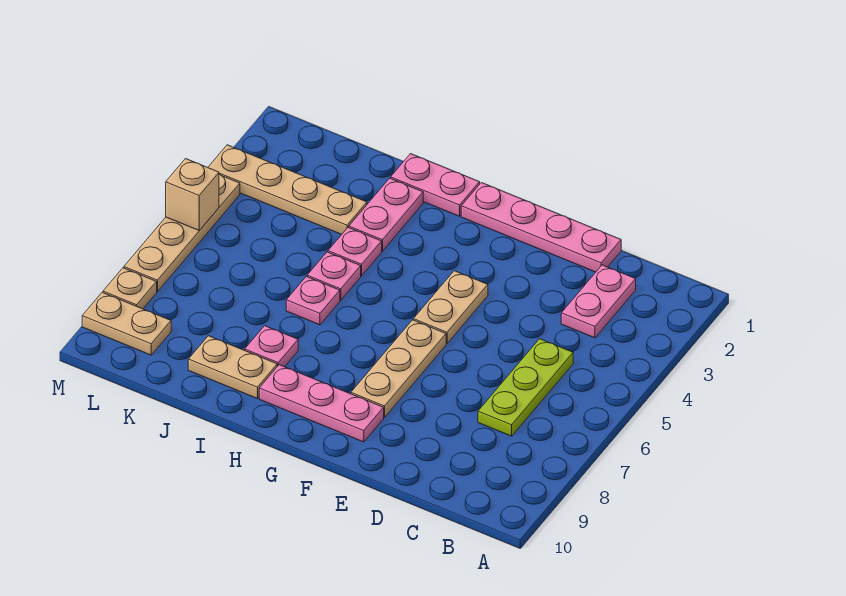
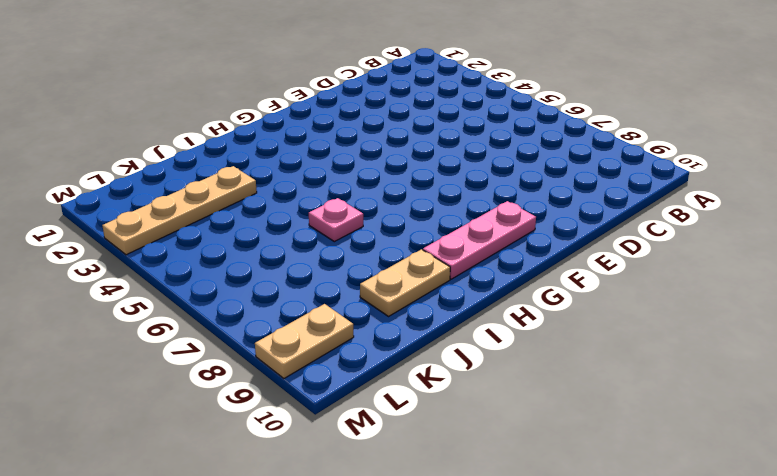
none -> pink plate C2:C3 level 1
none -> lime plate C5:C7 level 1
none -> pink plate D1:G1 level 1

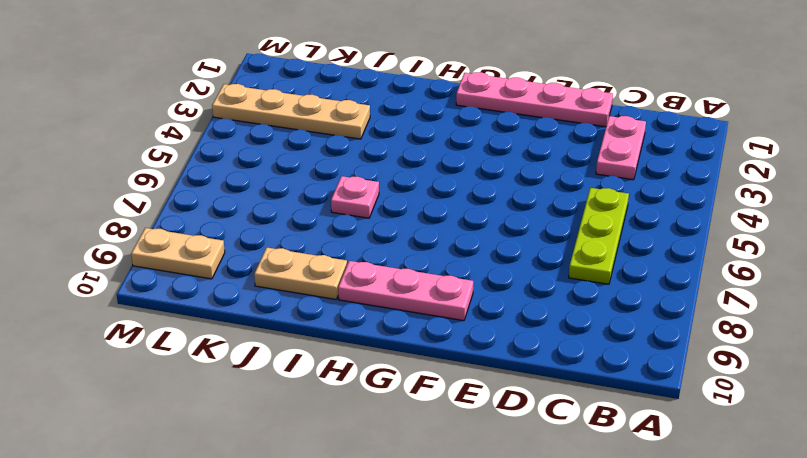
none -> tan plate F4:F5 level 1
none -> tan plate F6:F8 level 1
none -> pink plate H1:I1 level 1

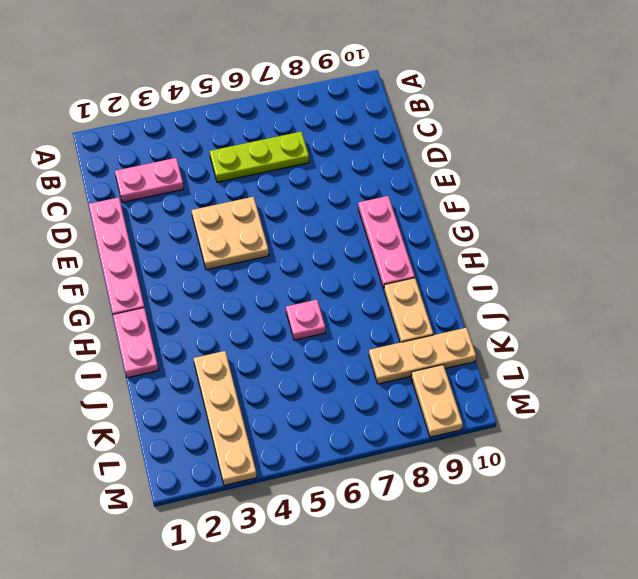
tan plate E4:F5 level 1 -> tan plate F4:F5 level 1
tan plate K8:K10 level 1 -> tan plate F6:F8 level 1
none -> pink plate I2:I3 level 1
none -> pink plate I4 level 1
none -> pink plate I5 level 1

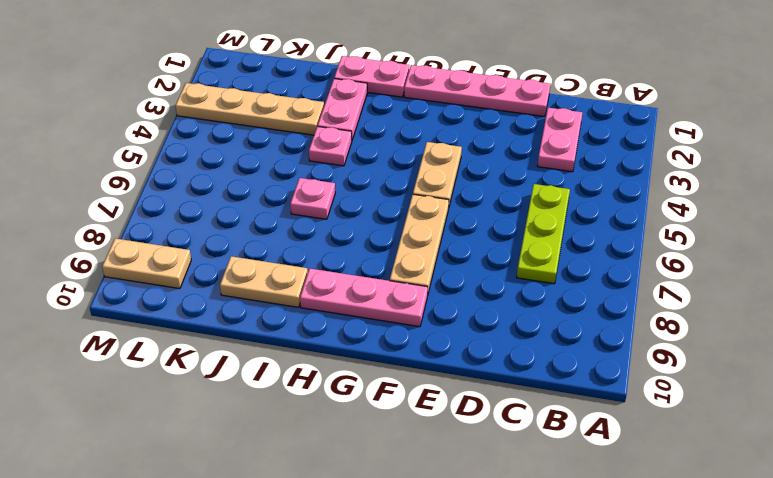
none -> pink plate I5 level 1
none -> pink plate I8 level 1
none -> tan plate M4:M7 level 1

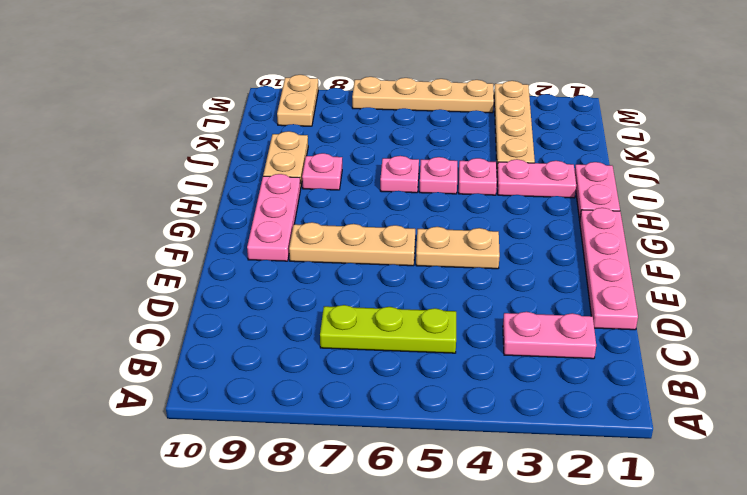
none -> tan plate M8 level 1
none -> tan brick M5 level 2

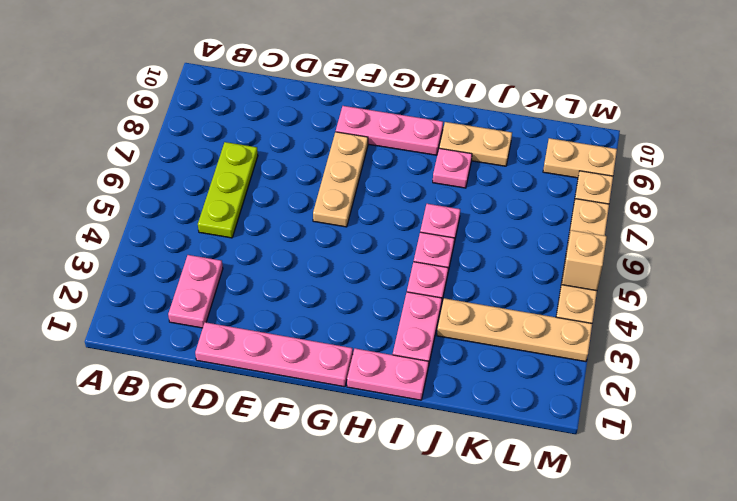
none -> tan plate F4:F5 level 1

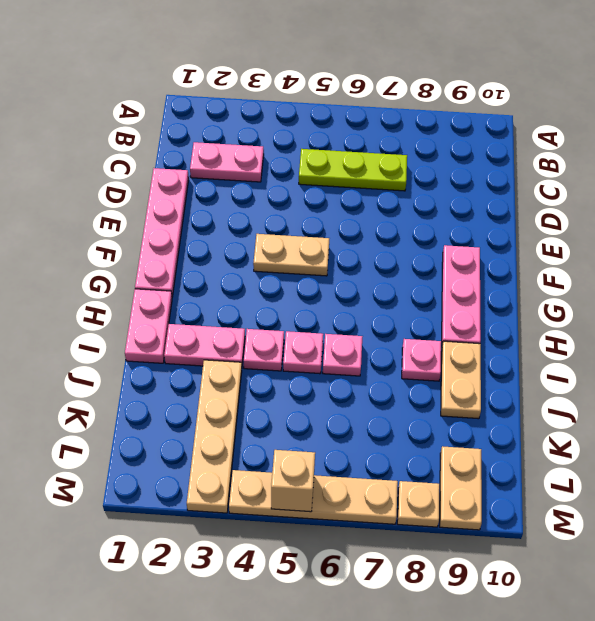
none -> tan plate F6:F8 level 1

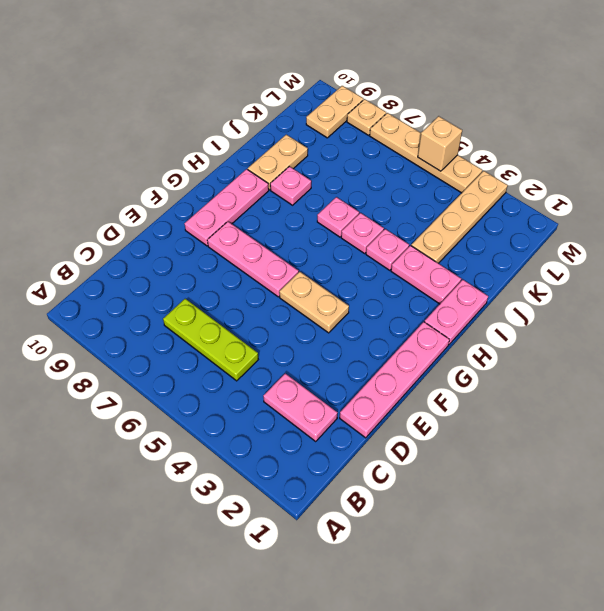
pink plate F6:F8 level 1 -> tan plate F6:F8 level 1

